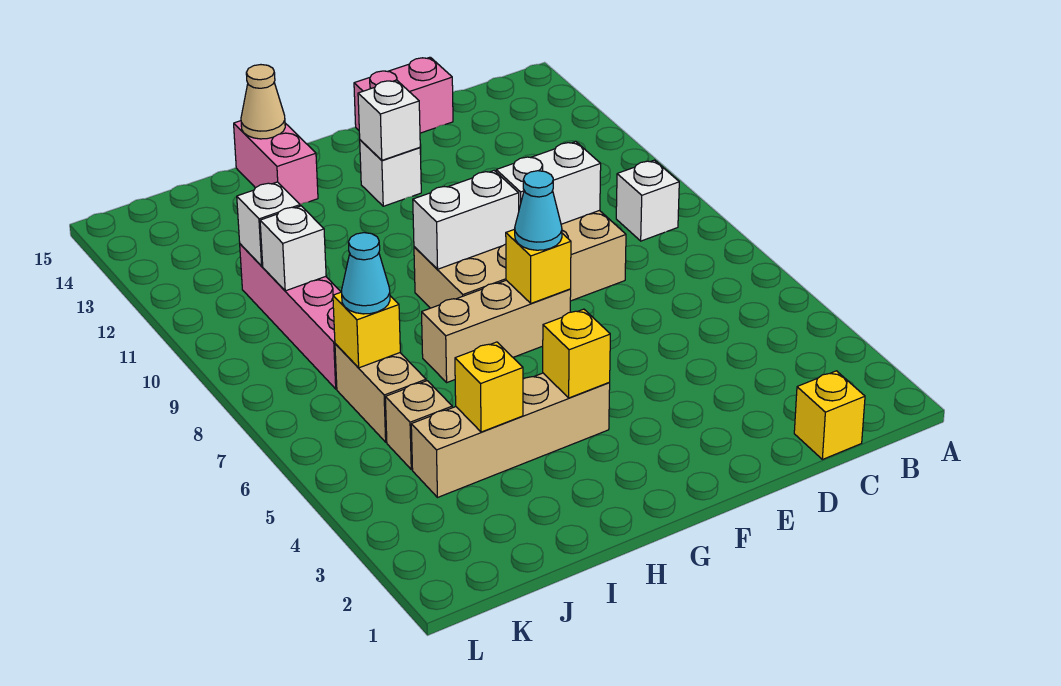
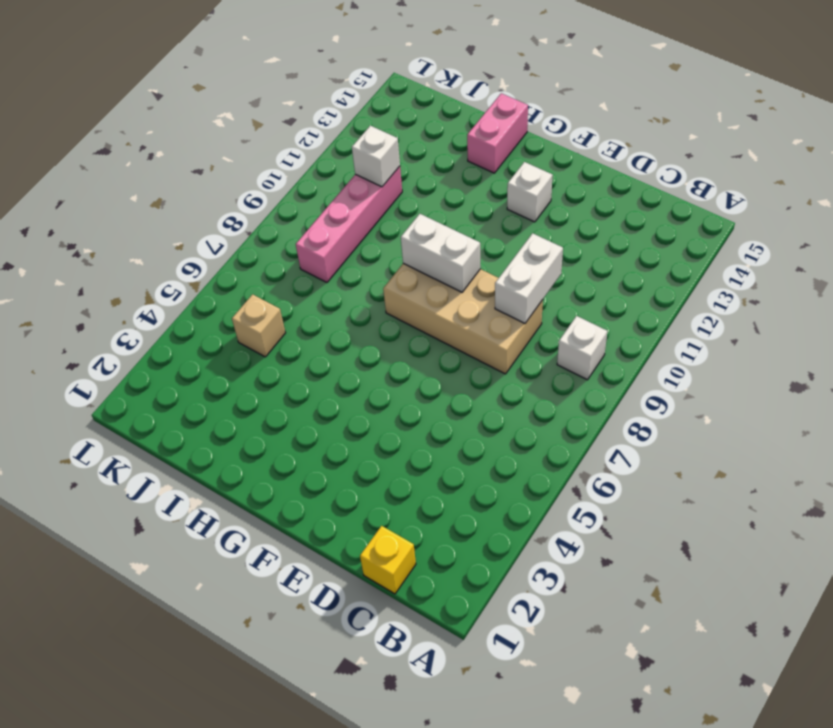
white brick D9:D10 level 2 -> white brick D9:E9 level 2
none -> pink brick D15:E15 level 1
none -> tan brick F7:H7 level 1
none -> tan brick G4:J4 level 1

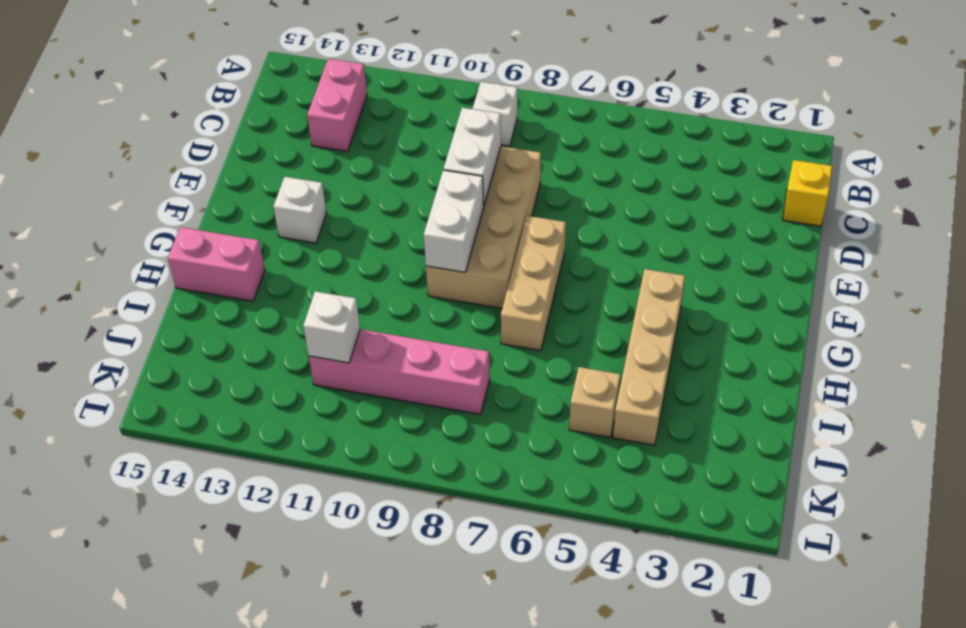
pink brick B13:C13 level 1 -> pink brick D15:E15 level 1
none -> tan brick J6:J7 level 1
none -> yellow brick F7 level 2
none -> white brick F13 level 2

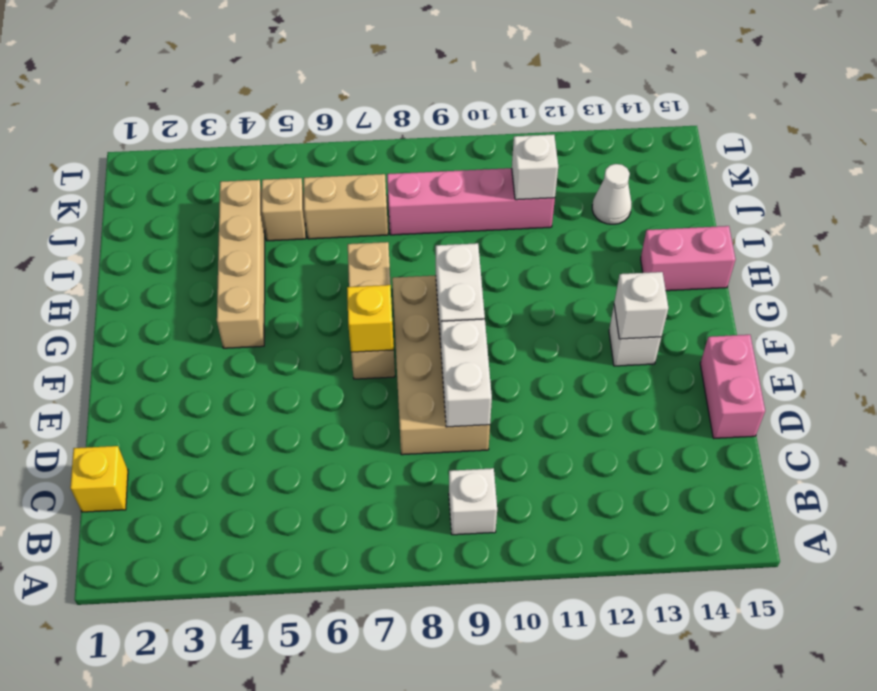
white cone J13 level 1 -> none
none -> yellow brick G4 level 2
none -> tan cone H15 level 2
none -> yellow brick I4 level 2

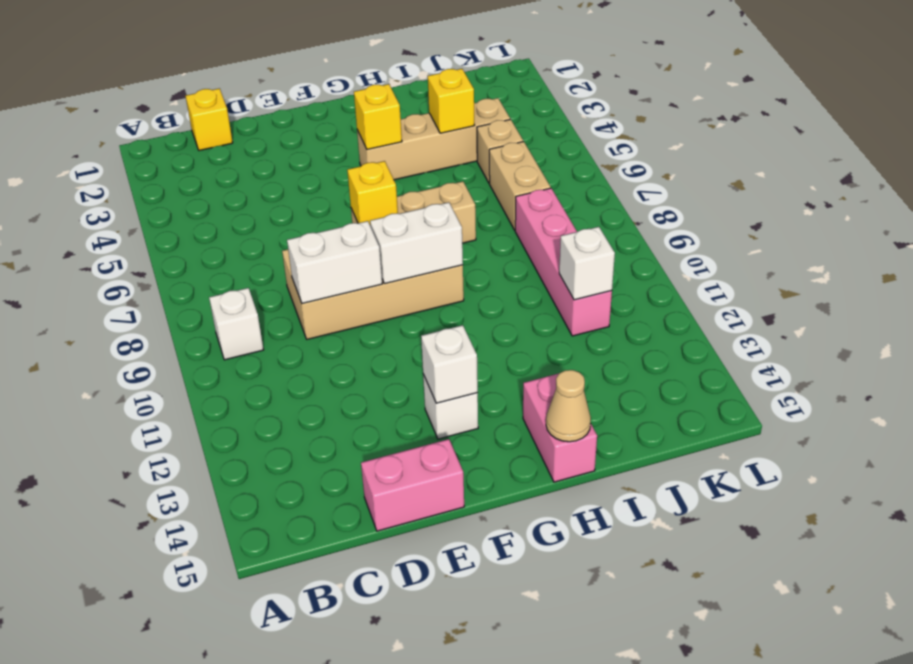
none -> yellow brick J7 level 2
none -> white brick J10 level 2
none -> cyan cone F7 level 3

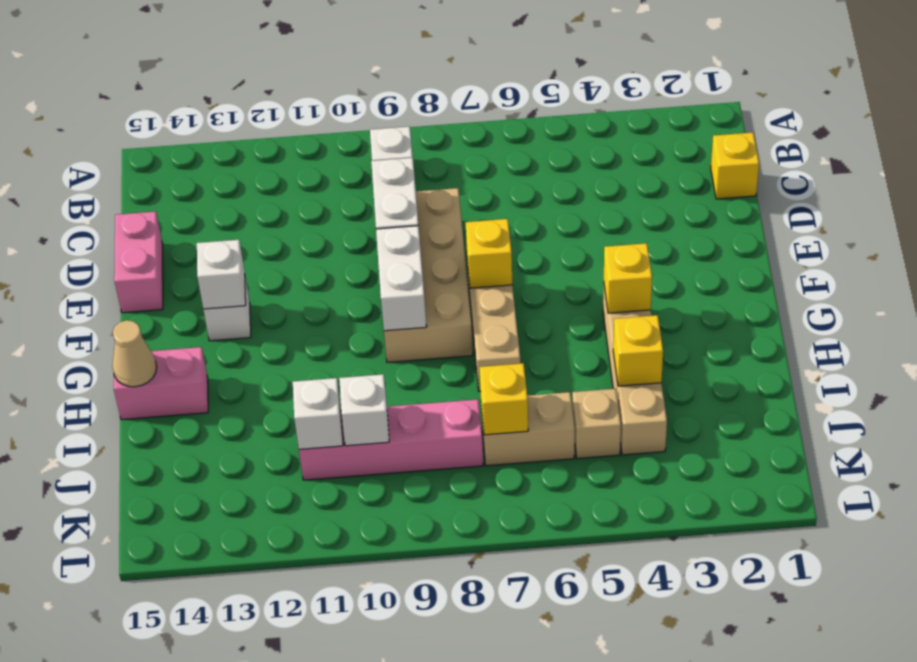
none -> cyan cone F7 level 3
none -> cyan cone J7 level 3

